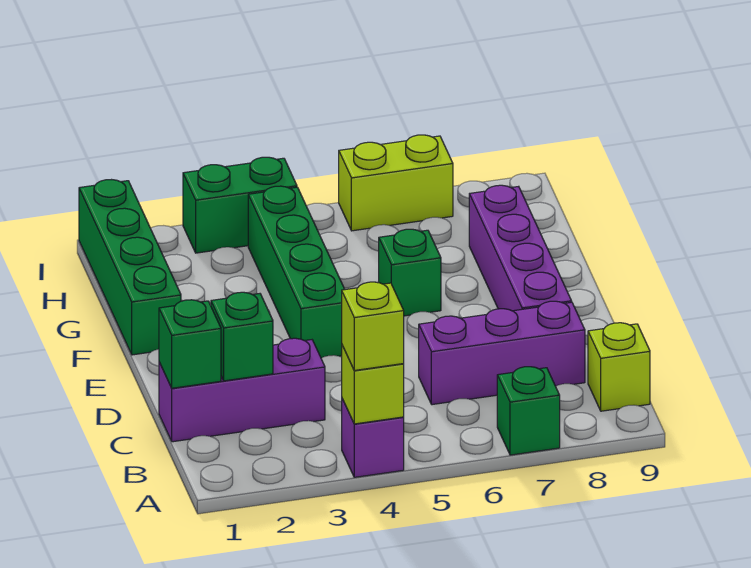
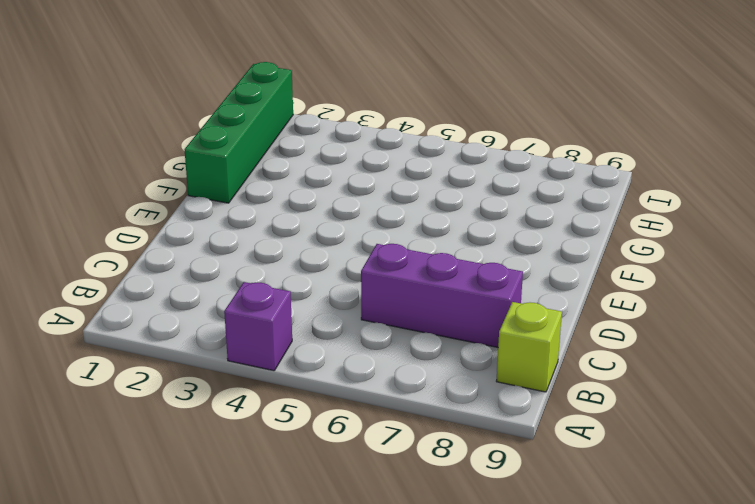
none -> green brick A7 level 1
none -> purple brick C1:C3 level 1
none -> purple brick D8:G8 level 1

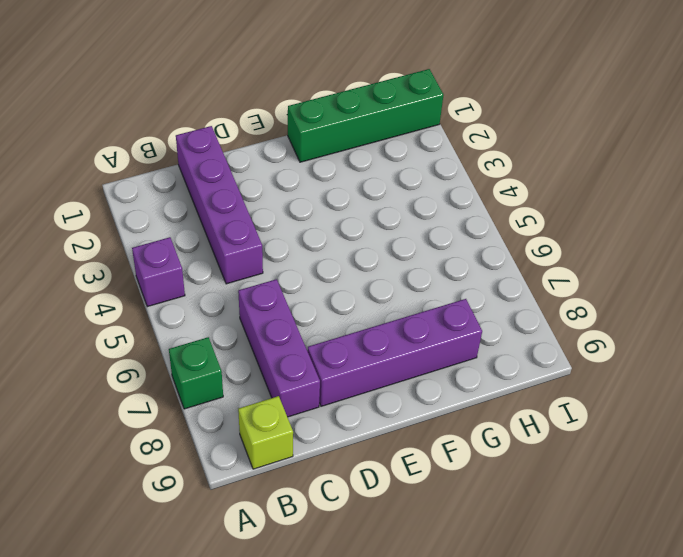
purple brick C1:C4 level 1 -> purple brick C1:C3 level 1
none -> green brick E4:H4 level 1
none -> green brick F6 level 1
none -> green brick I3:I4 level 1

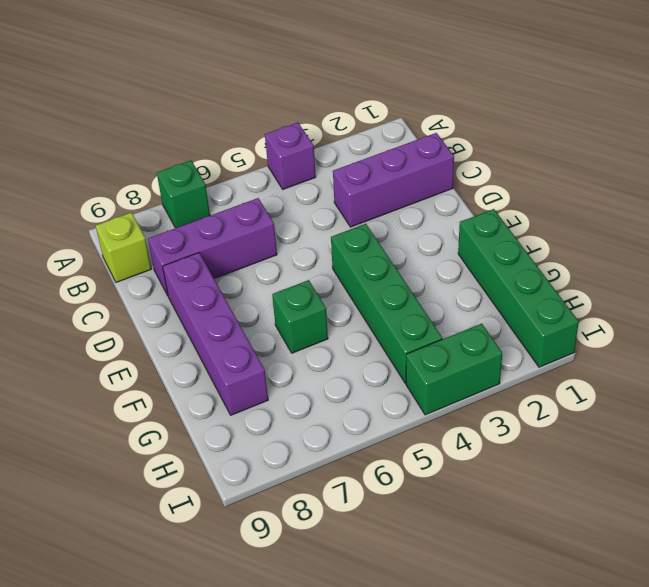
none -> lime brick I6:I7 level 1
none -> lime brick A4 level 2
none -> green brick C1 level 2

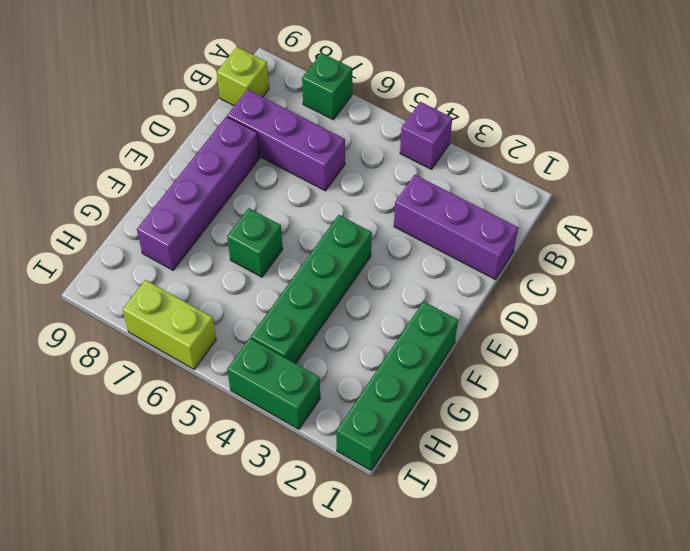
none -> lime brick A4 level 2
none -> green brick C1 level 2
none -> green brick C2 level 2

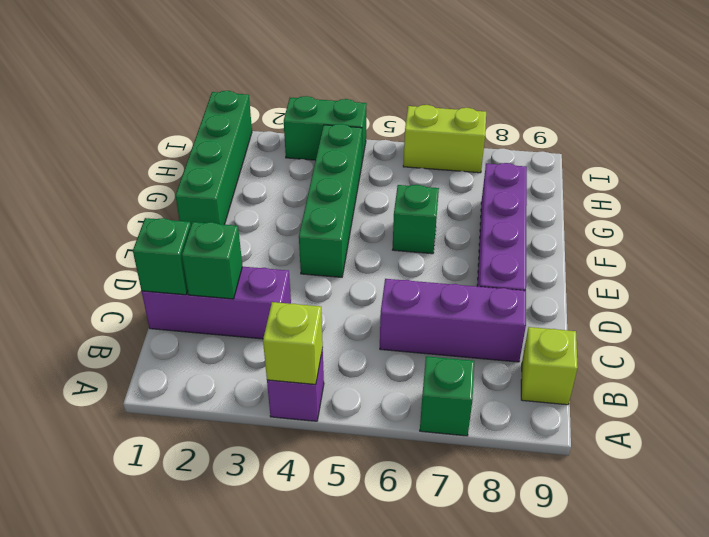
none -> lime brick A4 level 3

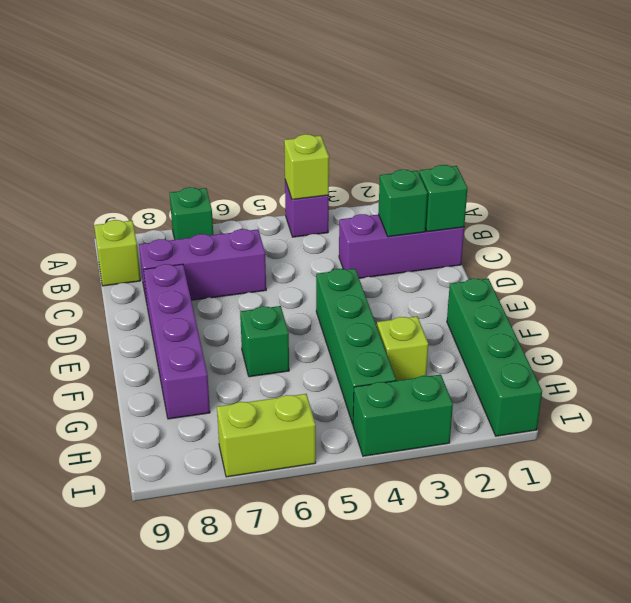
lime brick G3 level 1 -> lime brick A4 level 3

